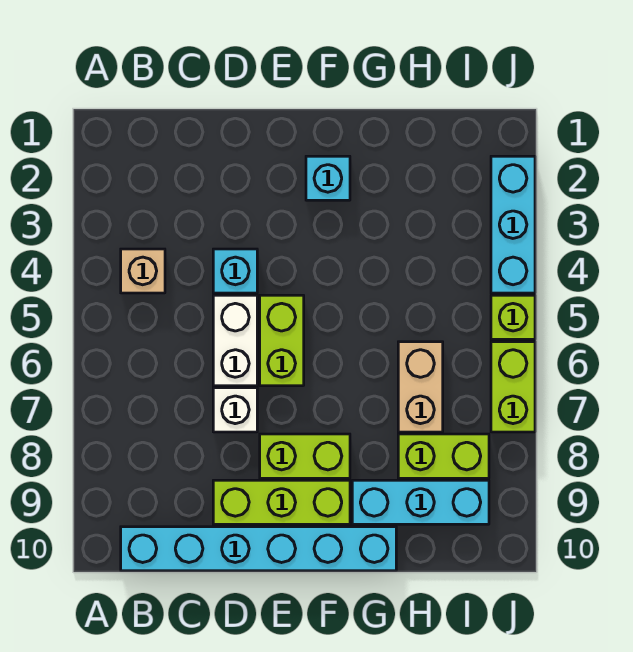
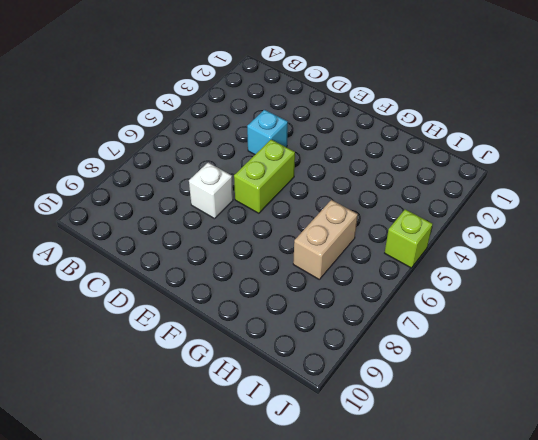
none -> tan brick B4 level 1
none -> cyan brick B10:G10 level 1
none -> white brick D5:D6 level 1

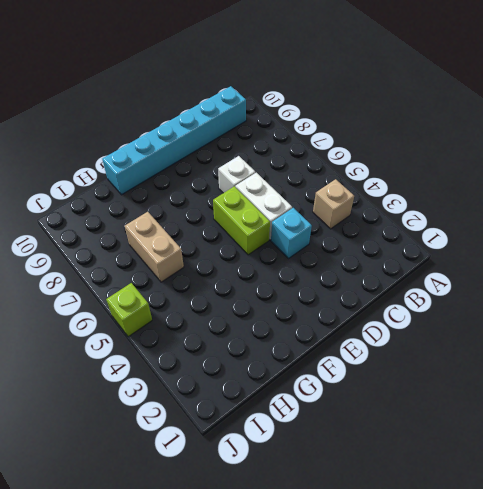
none -> lime brick D9:F9 level 1
none -> lime brick E8:F8 level 1
none -> cyan brick F2 level 1

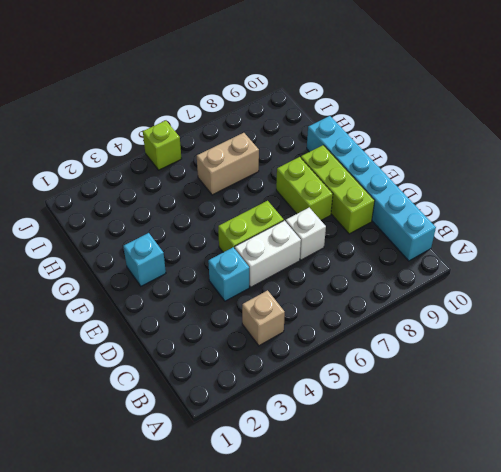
none -> cyan brick G9:I9 level 1
none -> lime brick H8:I8 level 1
none -> cyan brick J2:J4 level 1

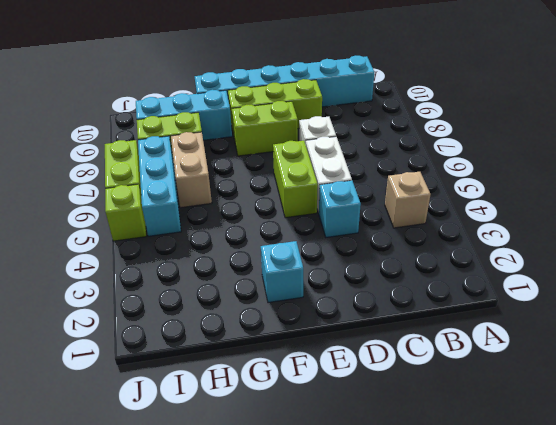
cyan brick I5:I7 level 1 -> cyan brick J2:J4 level 1

